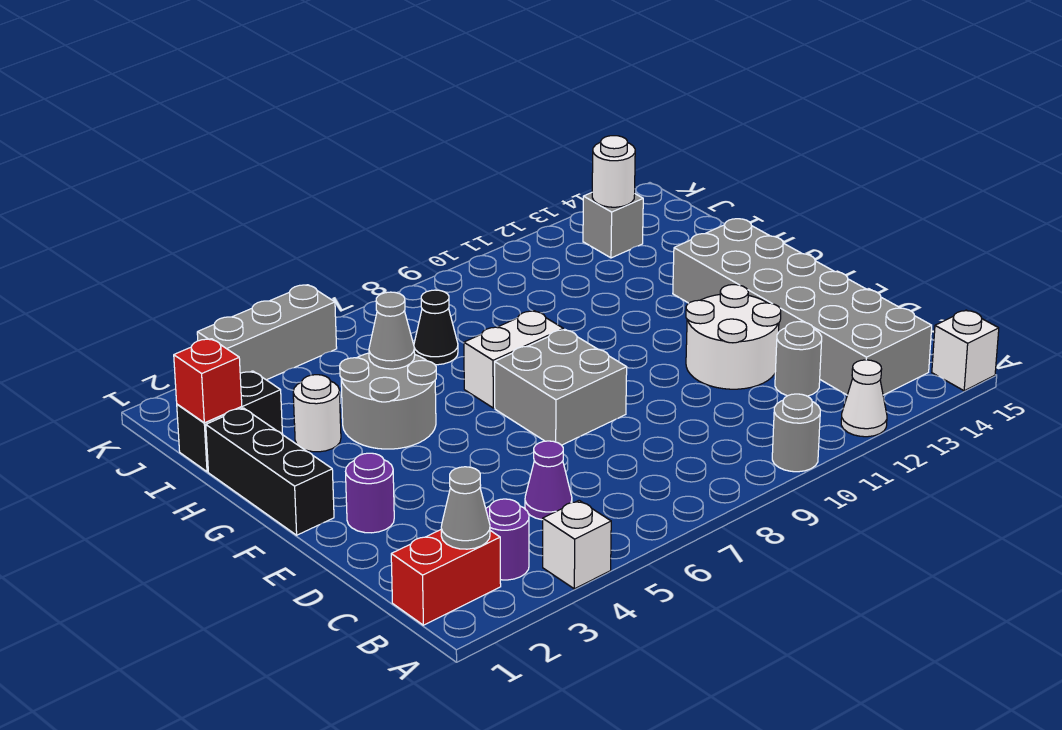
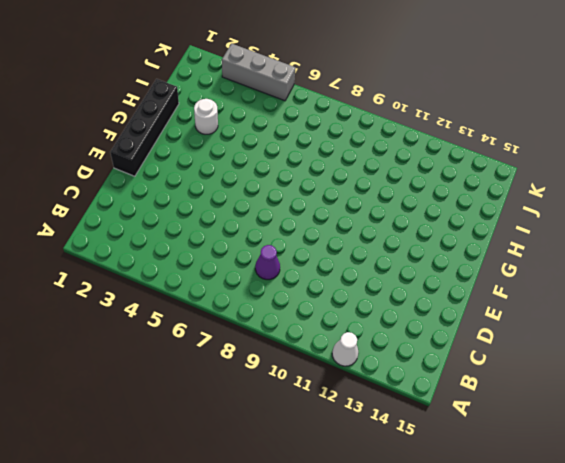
purple cone C8 level 1 -> purple cone C5 level 1
black brick E1:H1 level 1 -> black brick F1:H1 level 1
none -> white brick A4 level 1
none -> grey round brick A10 level 1
none -> white brick A15 level 1

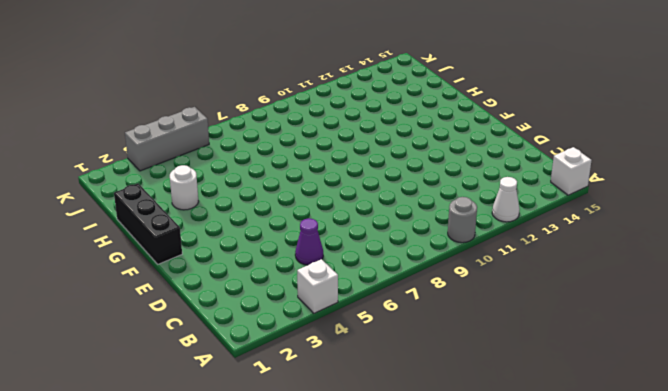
none -> red brick B1:B2 level 1
none -> purple round brick B3 level 1
none -> grey brick B13:G14 level 1

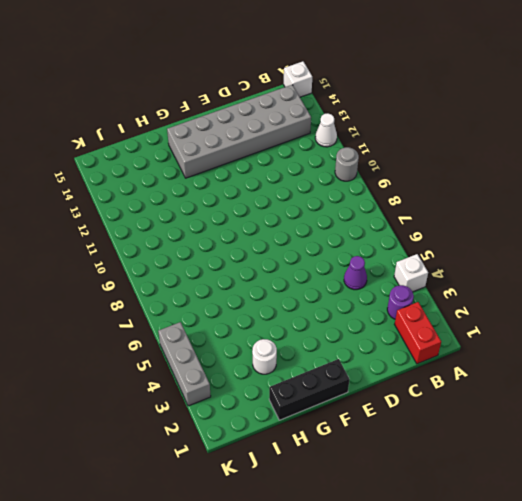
none -> grey round brick C12 level 1
none -> white round brick D11:E12 level 1
none -> purple round brick E2 level 1

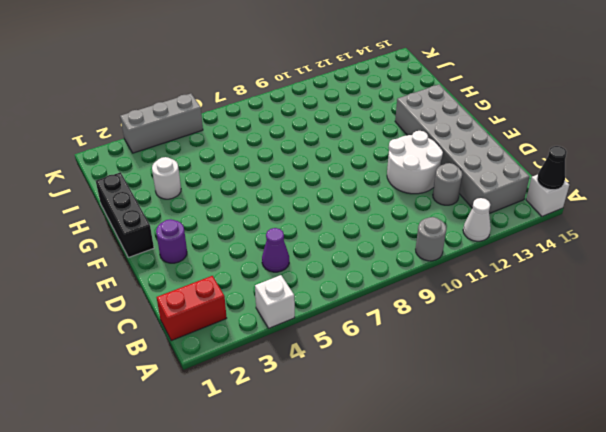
black cone A15 level 2 -> black cone I7 level 1
none -> purple round brick B3 level 1
none -> grey brick E7:F8 level 1
none -> grey round brick G4:H5 level 1

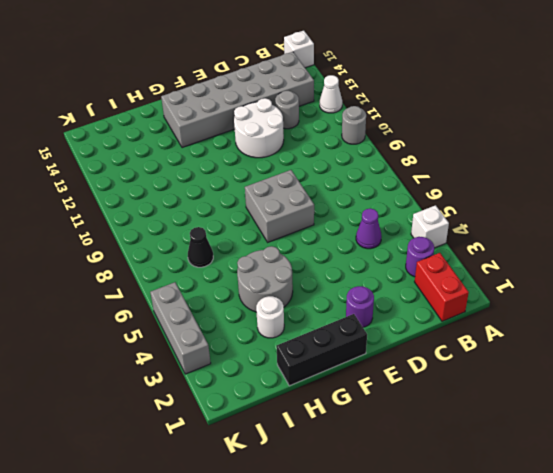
none -> white brick G7:G8 level 1
none -> black brick I1:I2 level 1
none -> grey brick J13 level 1

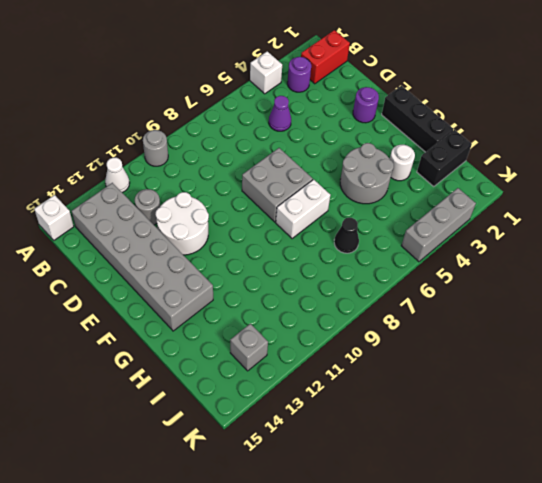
none -> grey cone B2 level 2
none -> grey cone H5 level 2
none -> red brick I1 level 2

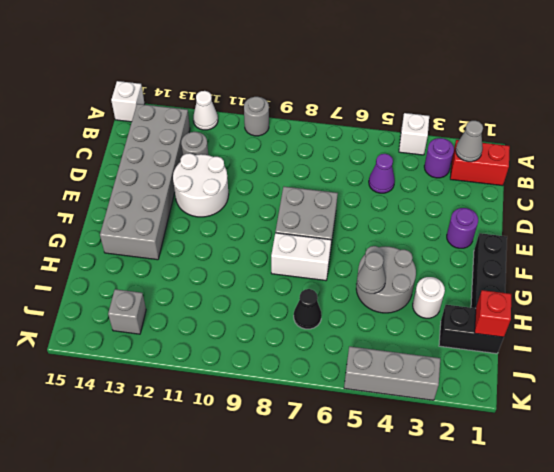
none -> white round brick J13 level 2

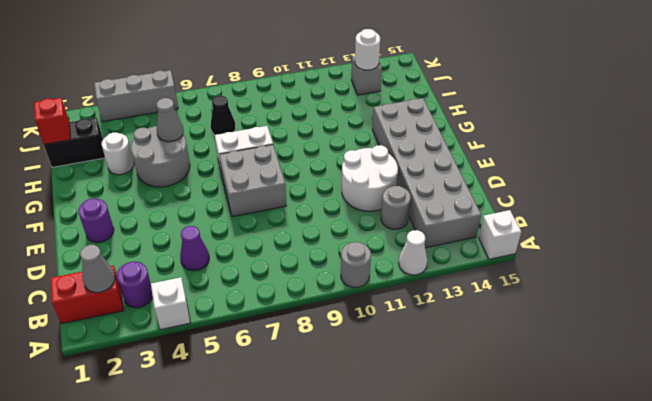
none -> black brick F1:H1 level 1

